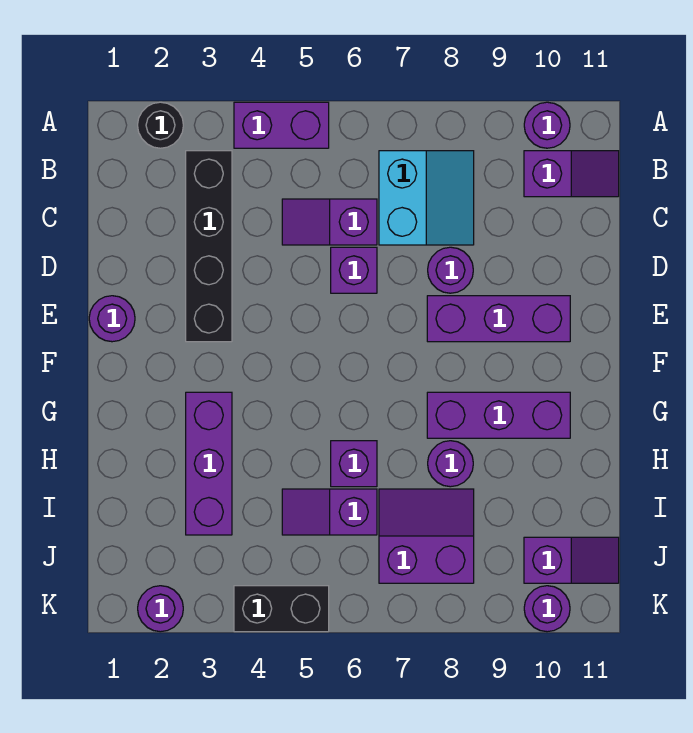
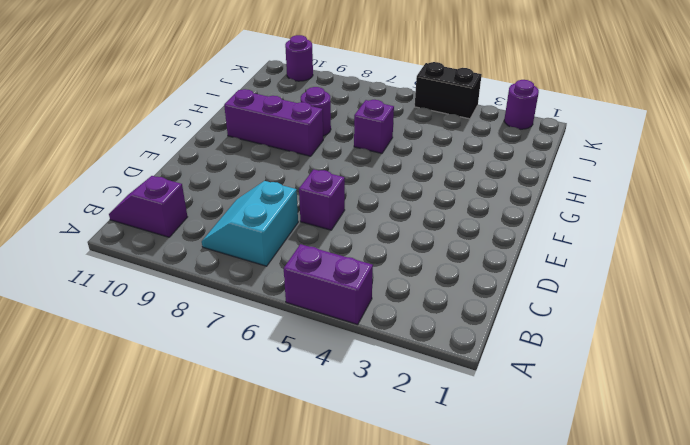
none -> black round brick A2 level 1
none -> purple round brick A10 level 1
none -> black brick B3:E3 level 1

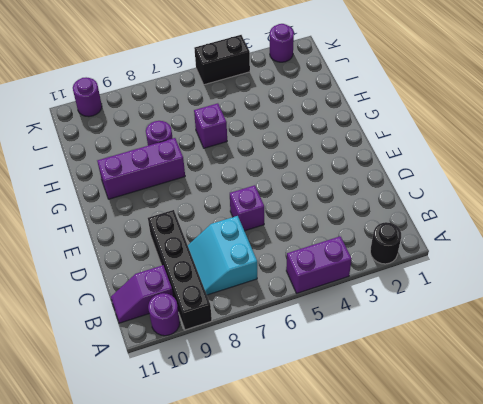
black brick A9:D9 level 1 -> black brick B3:E3 level 1
none -> purple slope C5:C6 level 1 top 6
none -> purple round brick D8 level 1
none -> purple round brick E1 level 1

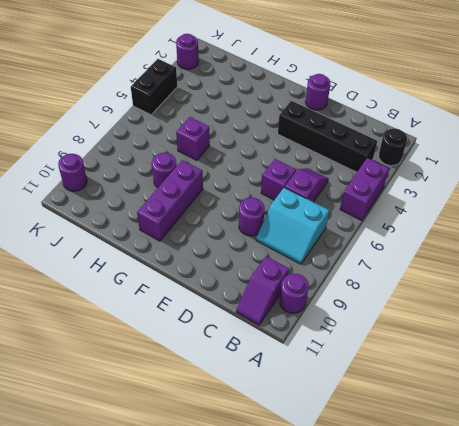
none -> purple brick E8:E10 level 1
none -> purple brick G3:I3 level 1
none -> purple slope I5:I6 level 1 top 6

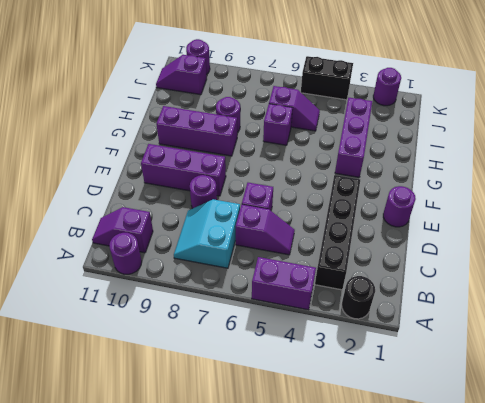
none -> purple slope I7:J8 level 1 top J

